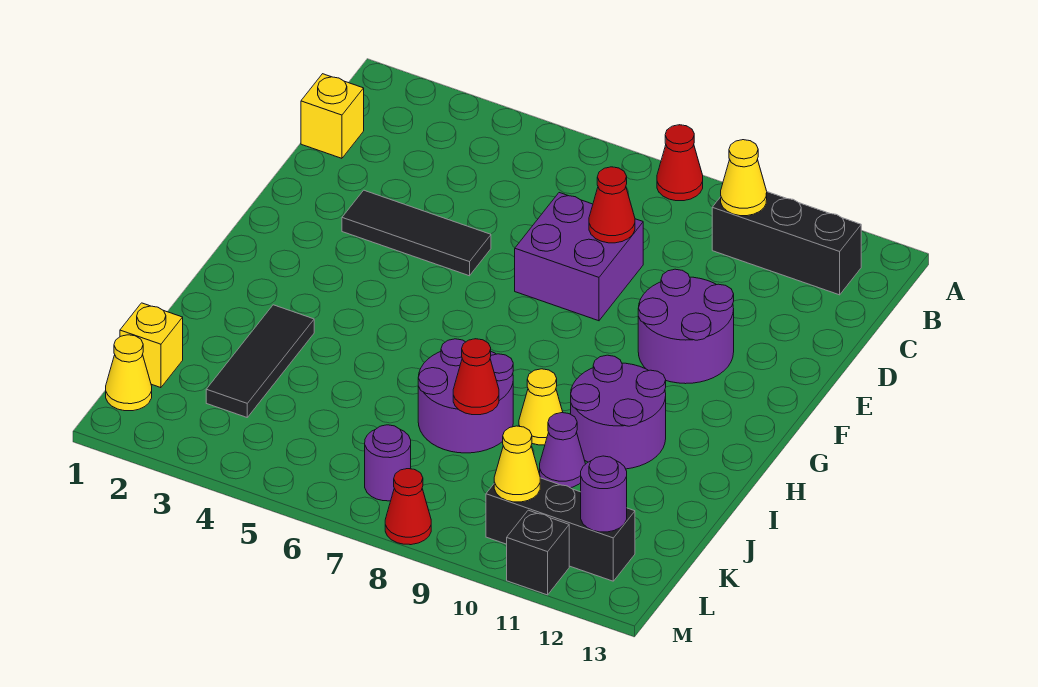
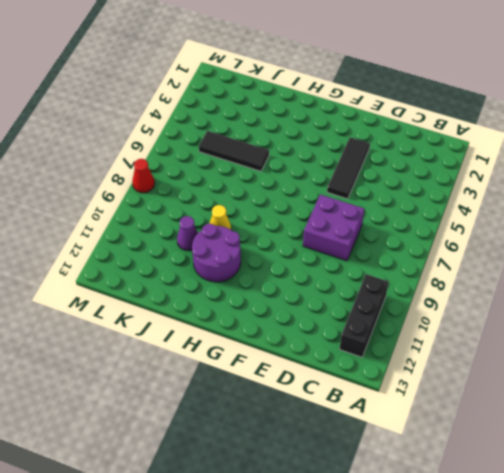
black tile I5:K5 level 1 -> black tile I3:K3 level 1
none -> red cone A8 level 1
none -> yellow brick C1 level 1
none -> purple round brick E10:F11 level 1

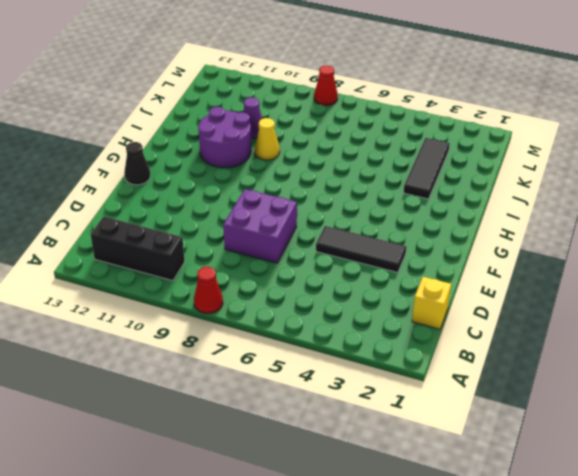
black cone F13 level 1 -> none
none -> purple round brick E10:F11 level 1
none -> purple round brick I7:J8 level 1
none -> yellow brick K1 level 1

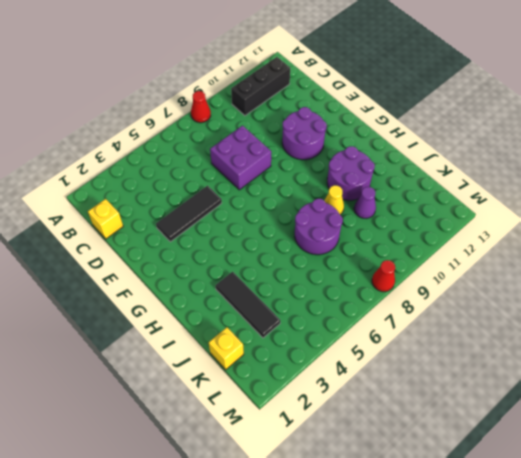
none -> yellow cone L1 level 1
none -> purple round brick L7 level 1
none -> black brick L10:L12 level 1

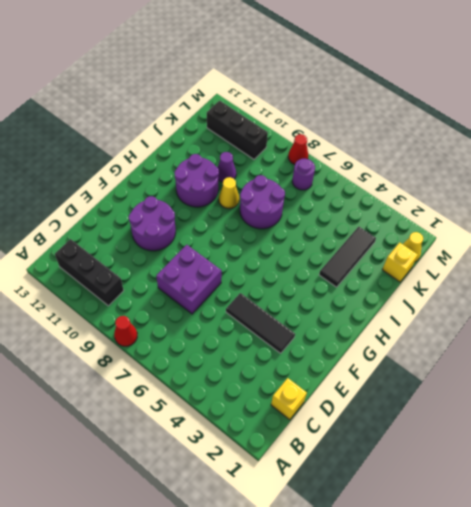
none -> black brick M11 level 1
none -> yellow cone B10 level 2
none -> red cone D8 level 2

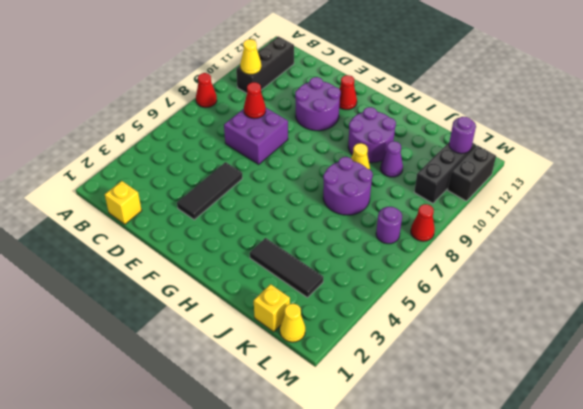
red cone F12 level 1 -> red cone J8 level 2
black brick M11:M12 level 1 -> black brick M11 level 1
none -> yellow cone L10 level 2

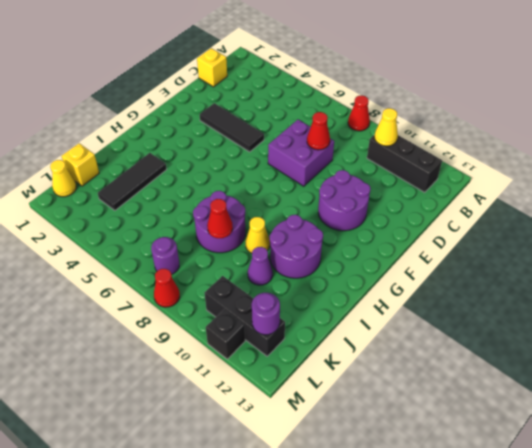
none -> yellow cone L10 level 2

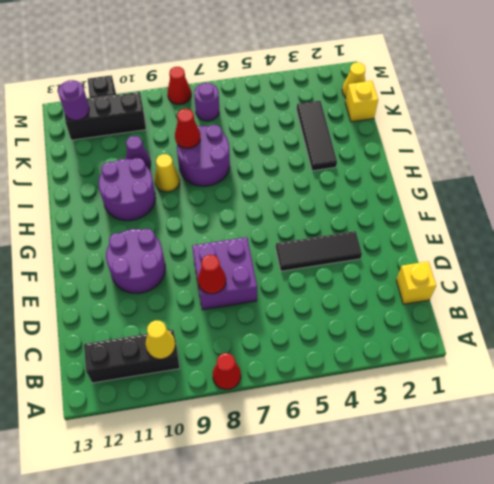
none -> yellow cone L10 level 2

